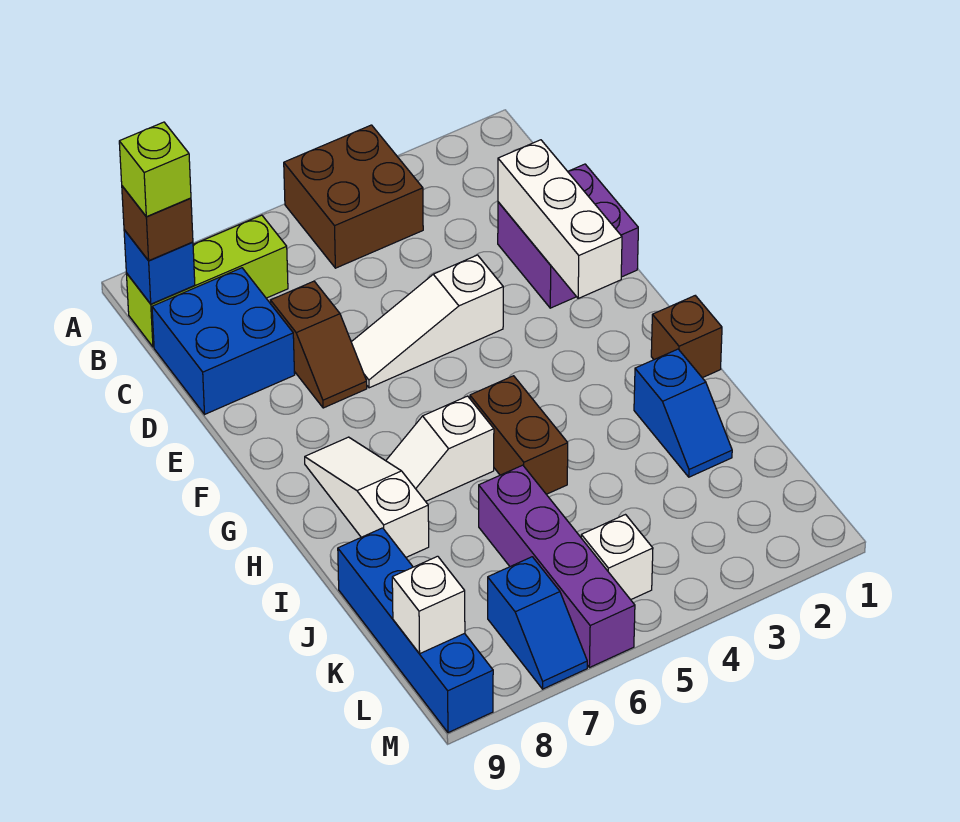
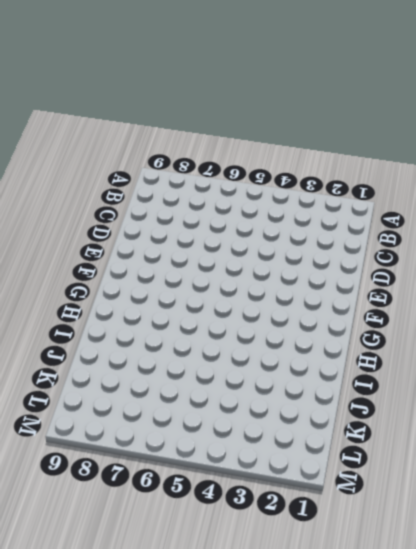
none -> brown brick A4:B5 level 1
none -> lime brick B7:B9 level 1
none -> blue brick C8:D9 level 1

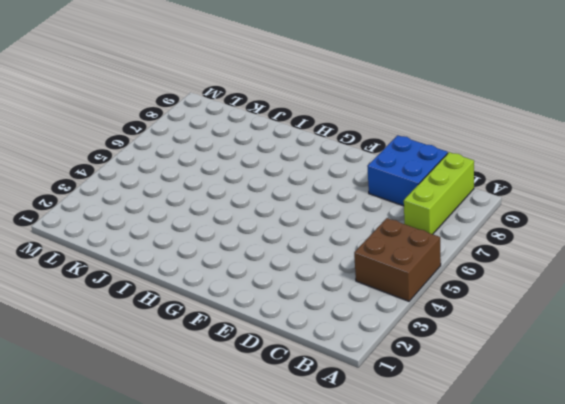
none -> purple brick D1:E2 level 1
none -> brown slope D7:E7 level 1 top D
none -> white slope E4:E6 level 1 top 4

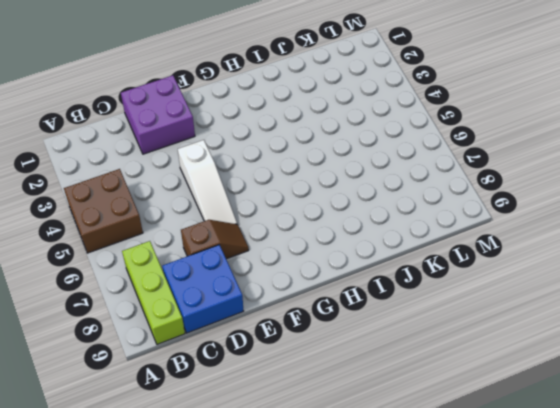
none -> white slope G8:I8 level 1 top I
none -> brown brick H1 level 1
none -> brown brick H5:I5 level 1

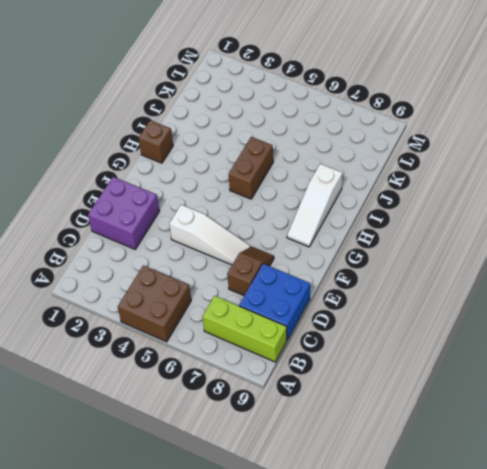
none -> white slope H6:H7 level 1 top 6
none -> blue slope I2:J2 level 1 top I
none -> purple brick J6:M6 level 1

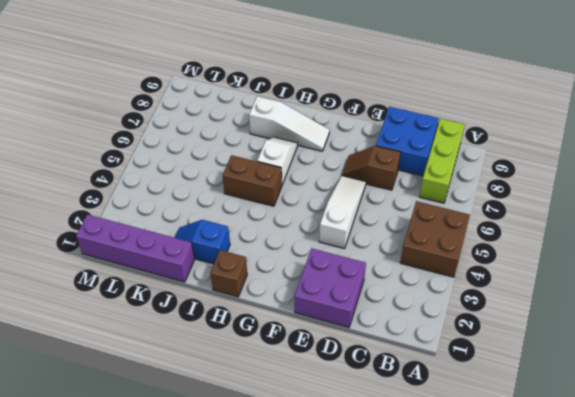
purple brick J1:M1 level 1 -> purple brick J6:M6 level 1
none -> blue brick J9:M9 level 1
none -> white brick L5 level 1
none -> blue slope L7:M7 level 1 top L

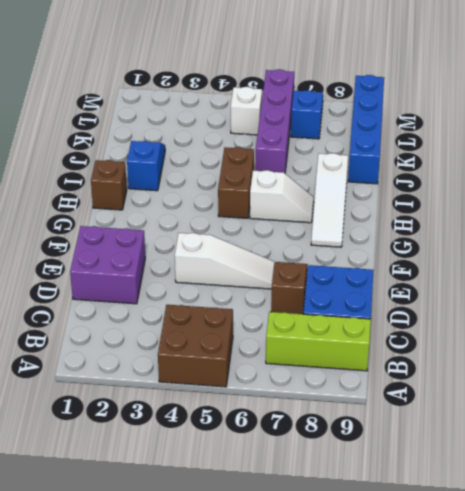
none -> blue brick B9 level 2
none -> white brick D2:F2 level 2
none -> white brick L9 level 2

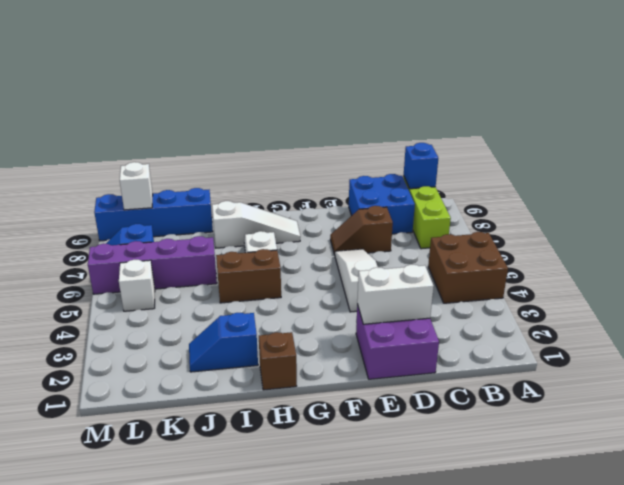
white brick D2:E2 level 2 -> white brick D2:F2 level 2
none -> brown brick B9 level 3
none -> lime brick B9 level 4

